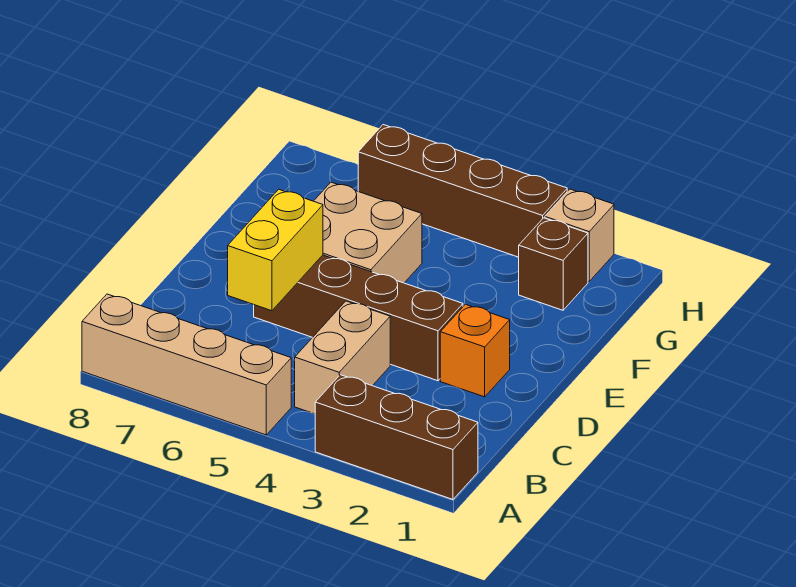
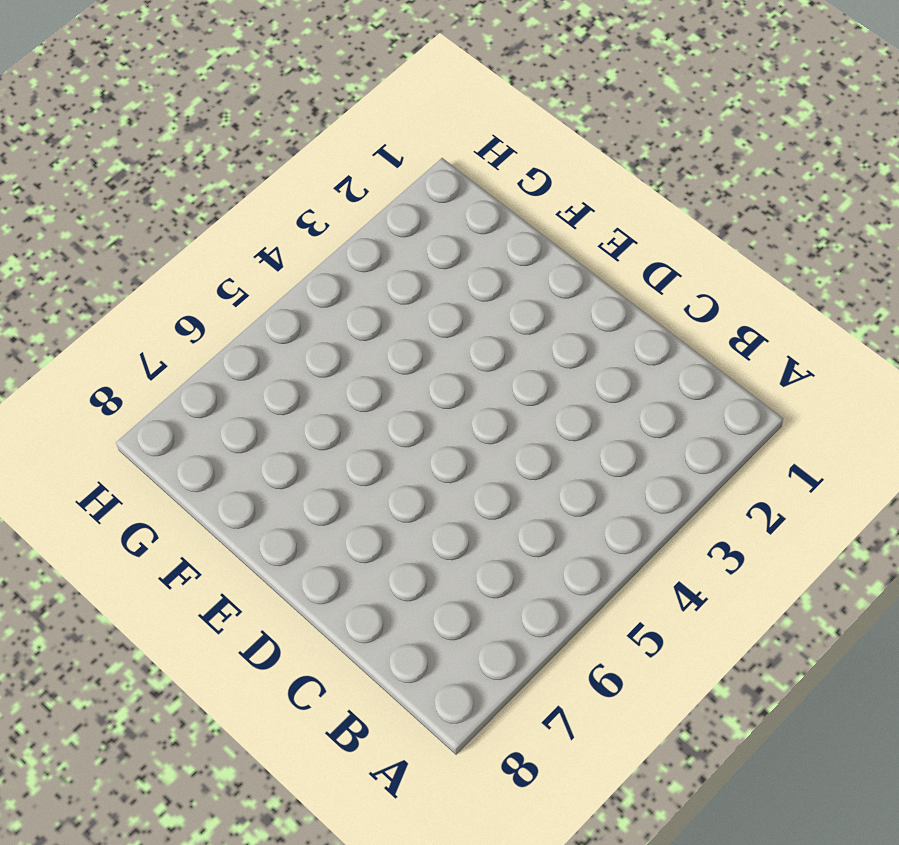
none -> brown brick A1:A3 level 1
none -> tan brick A5:A8 level 1

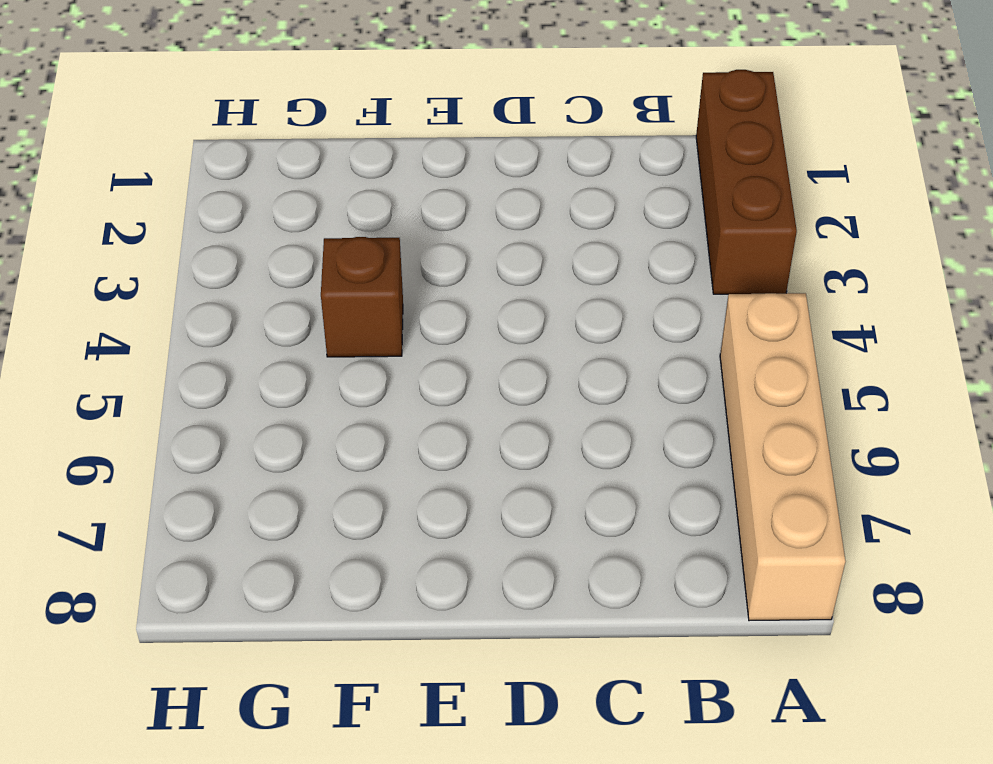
brown brick F4 level 1 -> brown brick G2 level 1
none -> tan brick B4:C4 level 1
none -> orange brick D2 level 1

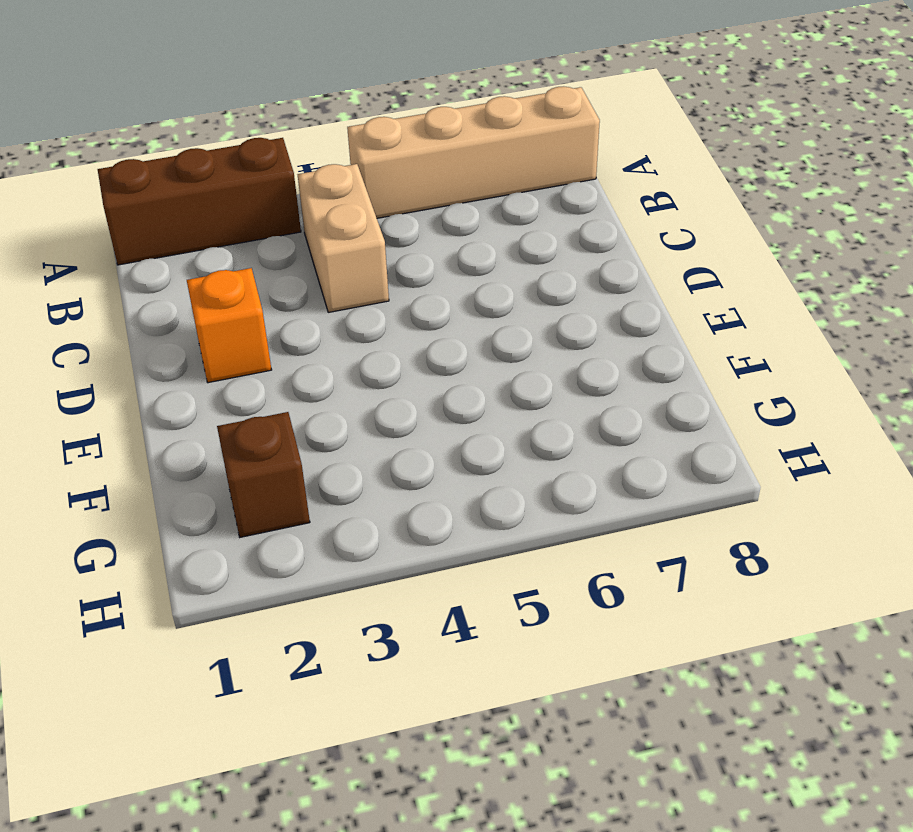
none -> brown brick D3:D6 level 1
none -> tan brick E5:F6 level 1

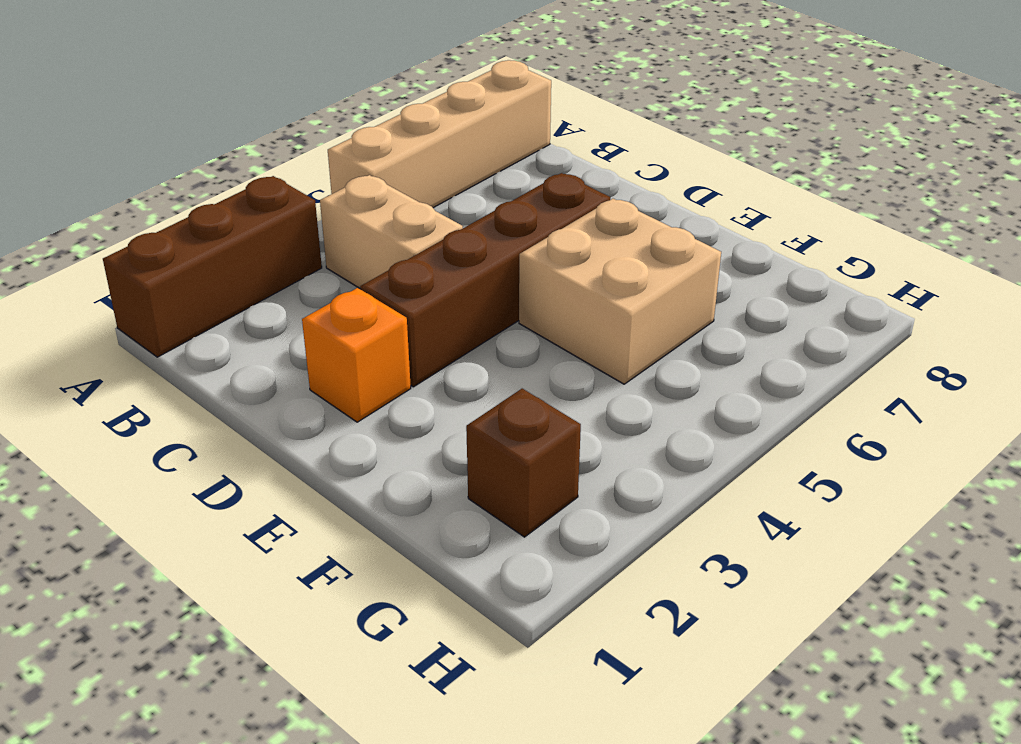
none -> tan brick H2 level 1
none -> brown brick H3:H6 level 1

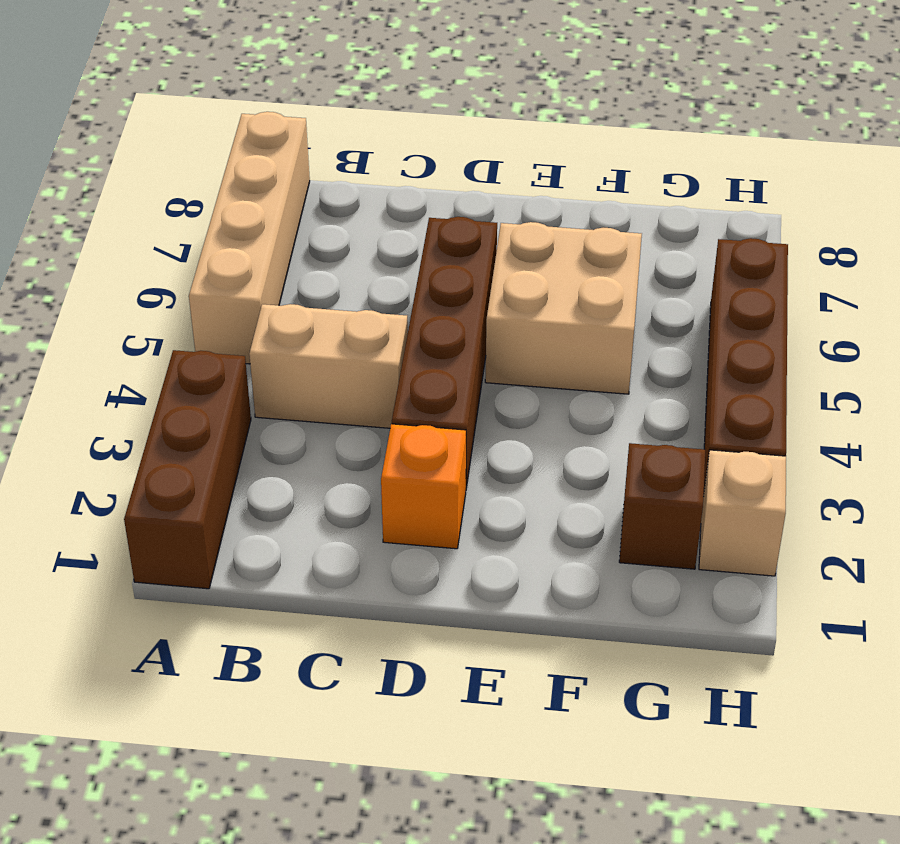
none -> yellow brick C6:D6 level 2

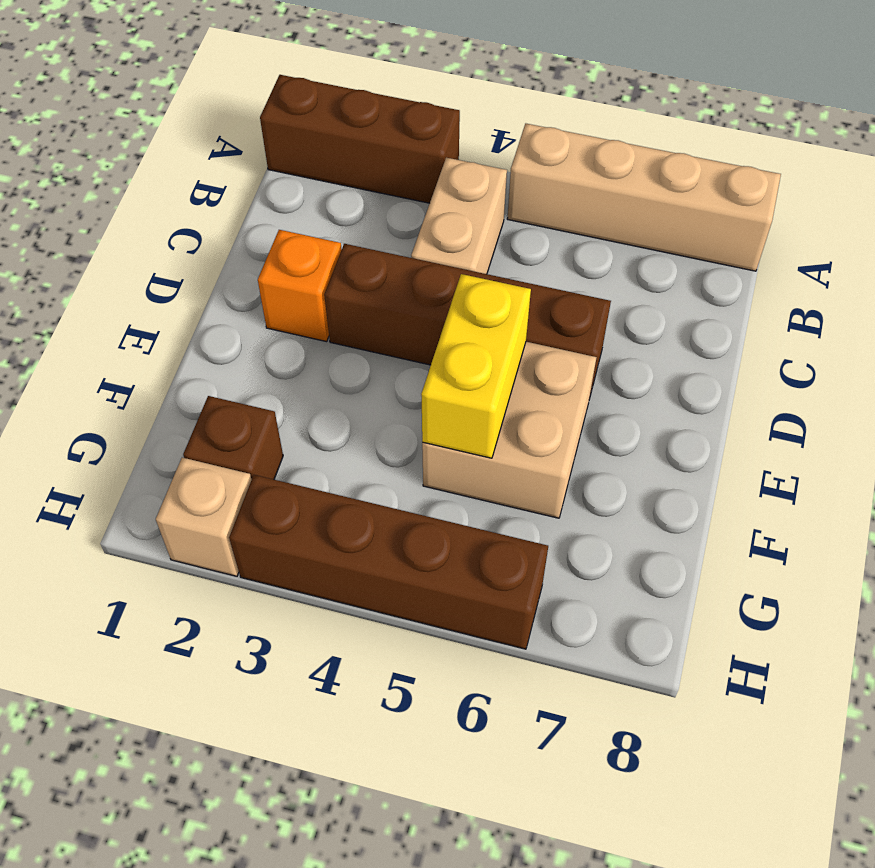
yellow brick E5:F5 level 2 -> yellow brick C6:D6 level 2

